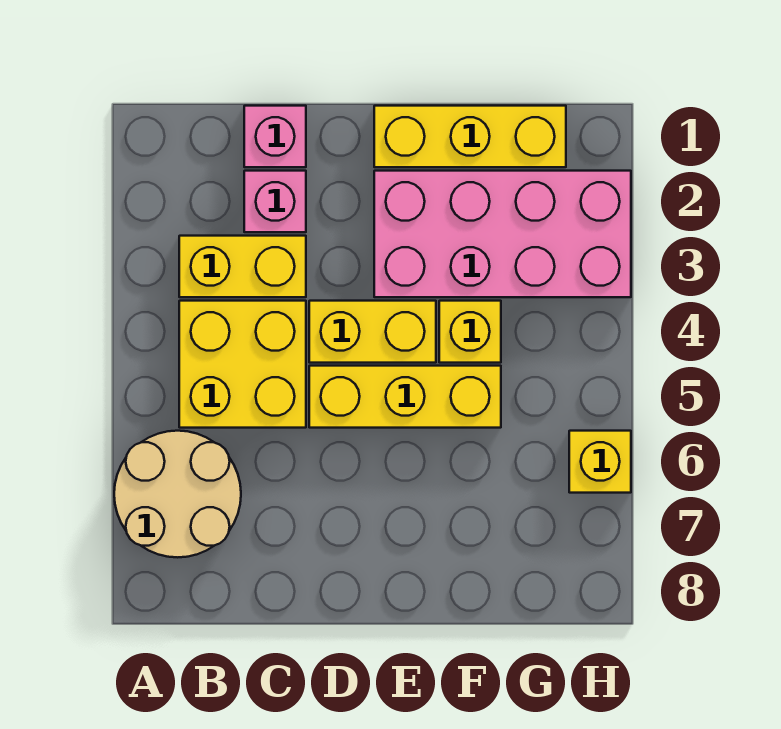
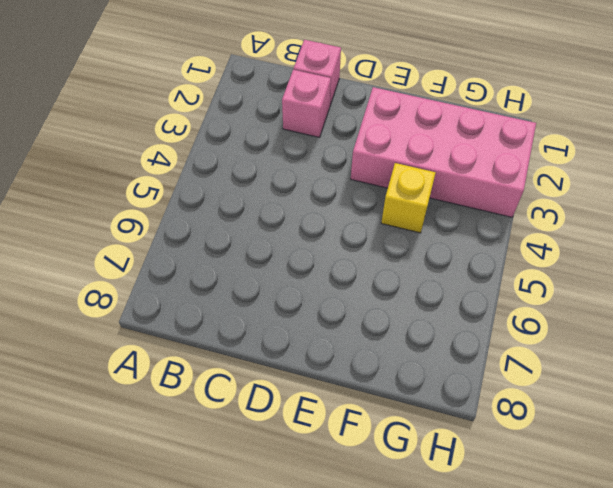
none -> tan round brick A6:B7 level 1
none -> yellow brick B3:C3 level 1

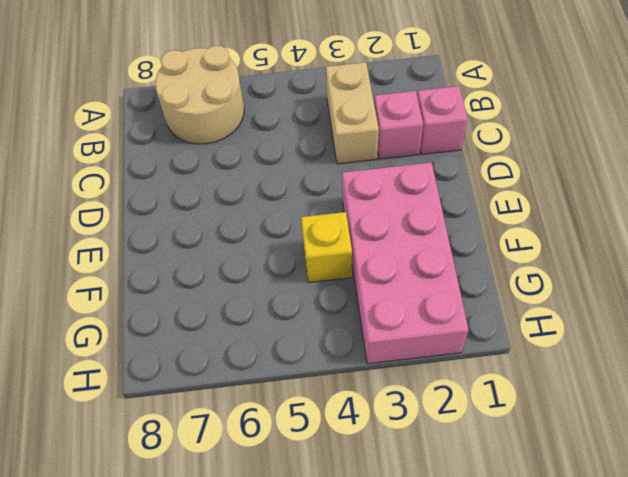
tan brick B3:C3 level 1 -> yellow brick B3:C3 level 1
none -> yellow brick B4:C5 level 1
none -> yellow brick D4:E4 level 1

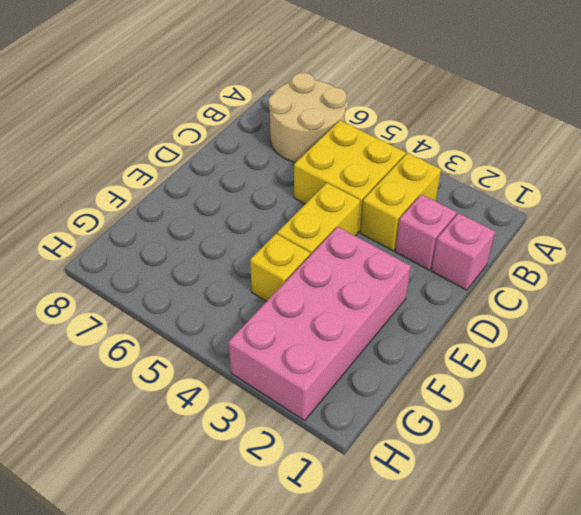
none -> yellow brick D5:F5 level 1
none -> yellow brick E1:G1 level 1

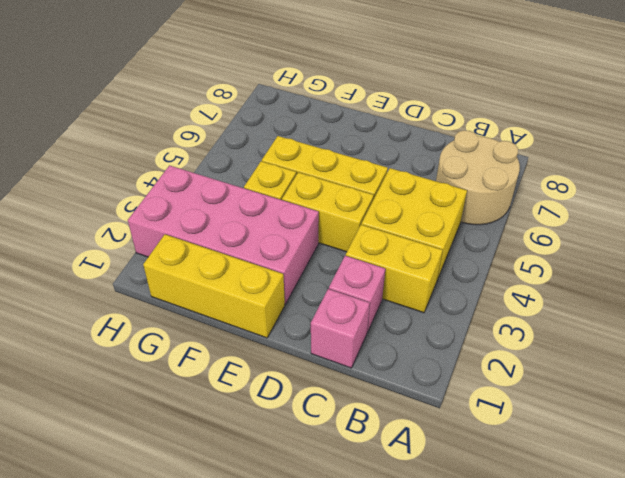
none -> yellow brick H6 level 1

